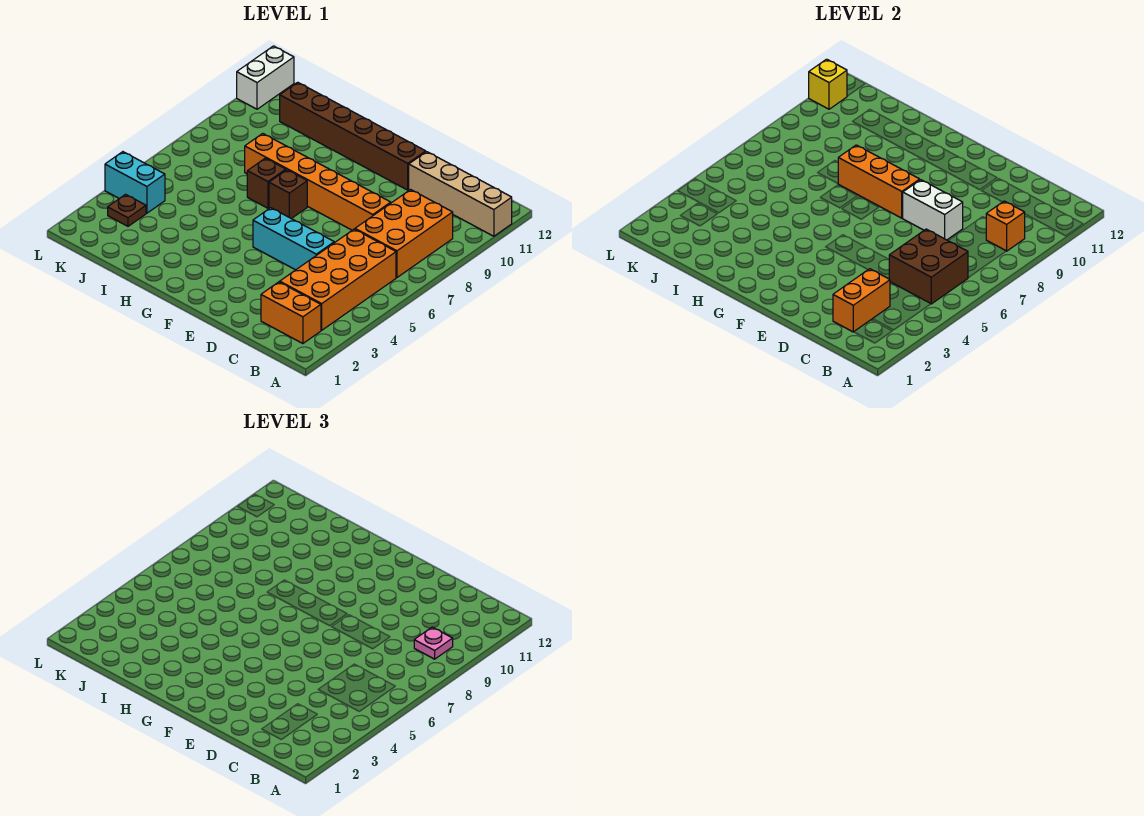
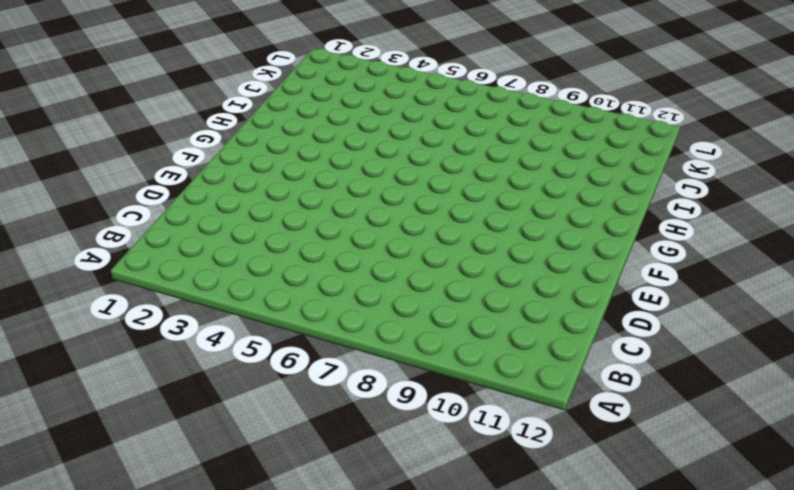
none -> tan brick A11:D11 level 1
none -> orange brick B2:C2 level 1
none -> orange brick B3:C6 level 1

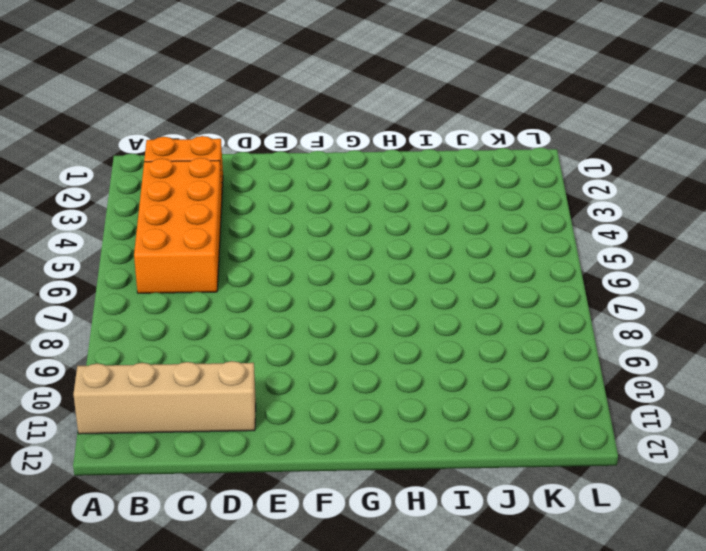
none -> orange brick B7:C9 level 1
none -> cyan brick D5:F5 level 1
none -> orange brick D8:I8 level 1

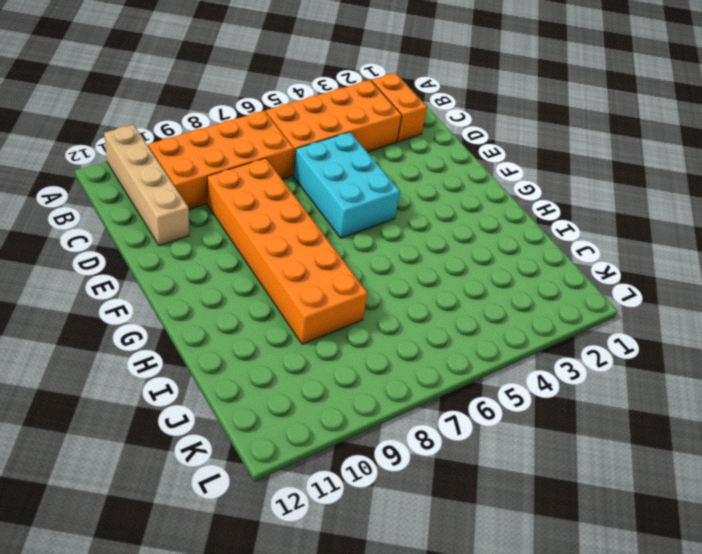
orange brick B7:C10 level 1 -> orange brick B7:C9 level 1
cyan brick D5:F6 level 1 -> cyan brick D5:F5 level 1
orange brick D8:I9 level 1 -> orange brick D8:I8 level 1
none -> brown brick E11:J11 level 1
none -> brown brick G7 level 1
none -> brown brick H7 level 1

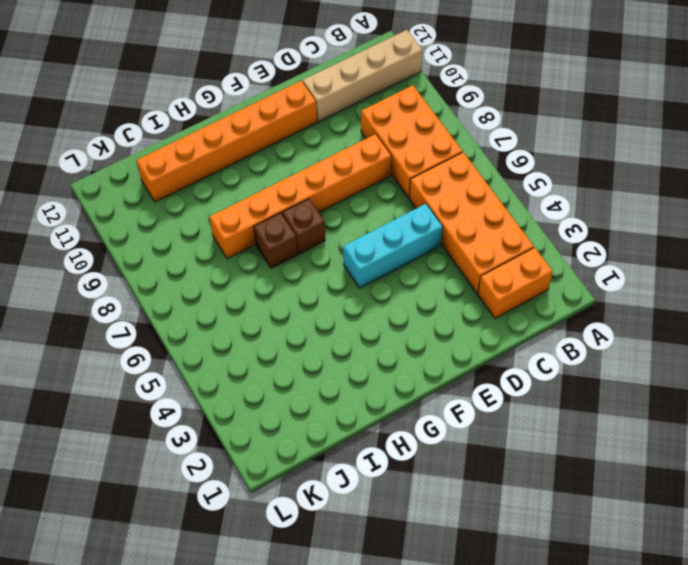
orange brick E11:J11 level 1 -> brown brick E11:J11 level 1
none -> brown plate K3 level 1
none -> cyan brick K4:L4 level 1
none -> white brick L11:L12 level 1

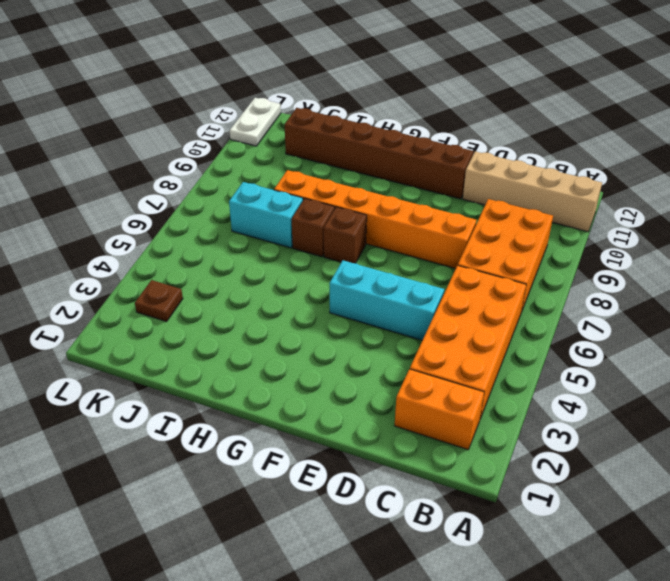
cyan brick I7:J7 level 1 -> cyan brick K4:L4 level 1
white plate L11:L12 level 1 -> white brick L11:L12 level 1
none -> brown brick B5:C6 level 2
none -> orange brick B9 level 2
none -> orange brick C2:C3 level 2

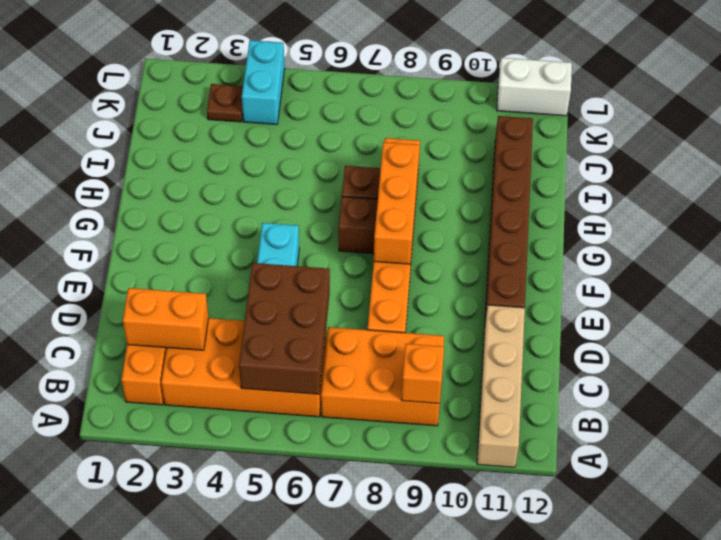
brown brick B5:D6 level 2 -> brown brick B5:C6 level 2
none -> white brick D8:E8 level 2
none -> yellow brick L11 level 2
none -> pink plate B9 level 3

